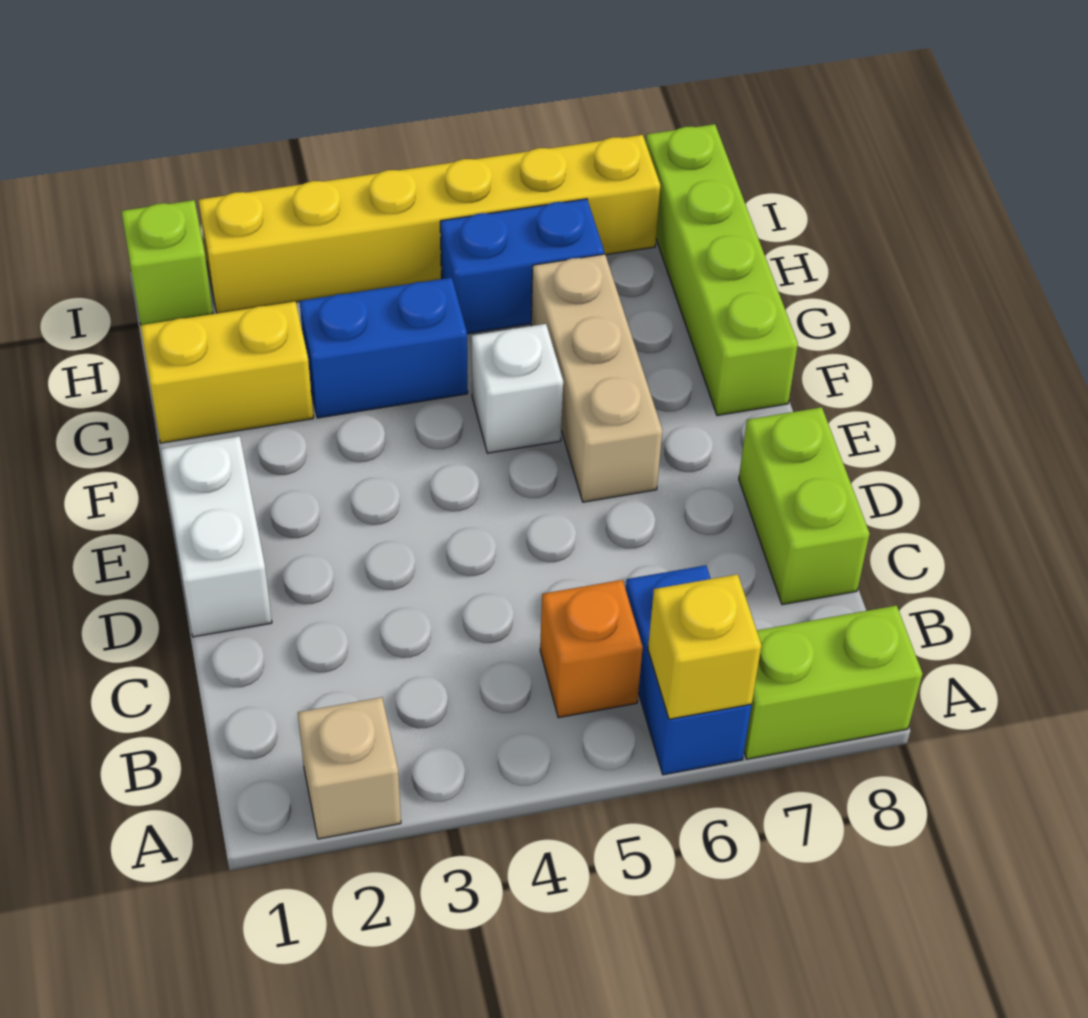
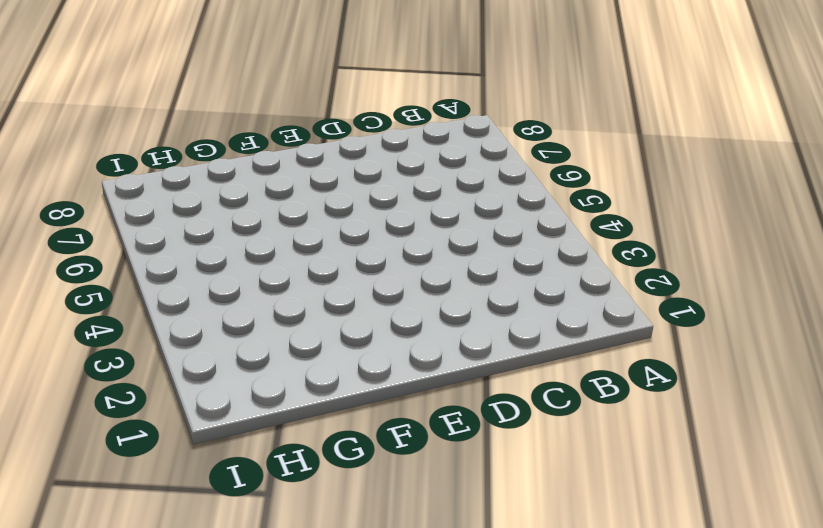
none -> tan brick A2 level 1
none -> blue brick A6:B6 level 1
none -> lime brick A7:A8 level 1

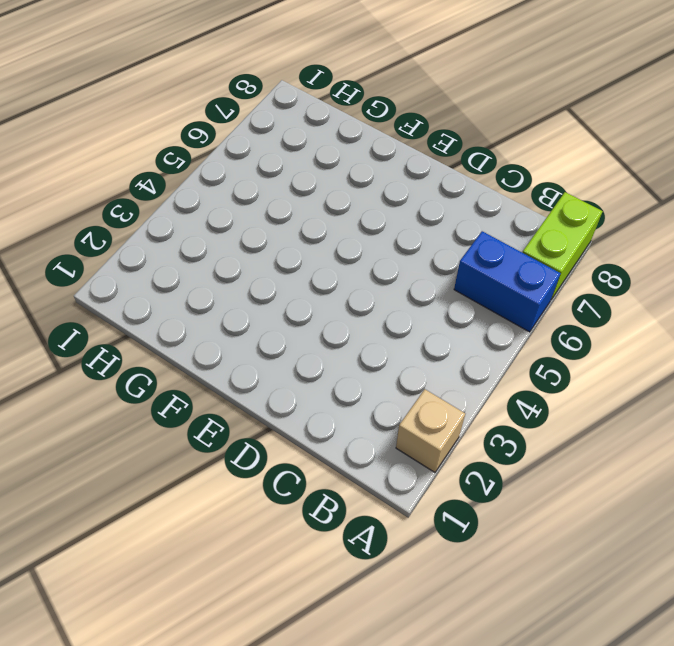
none -> orange brick B5 level 1
none -> lime brick C8:D8 level 1
none -> white brick D1:E1 level 1

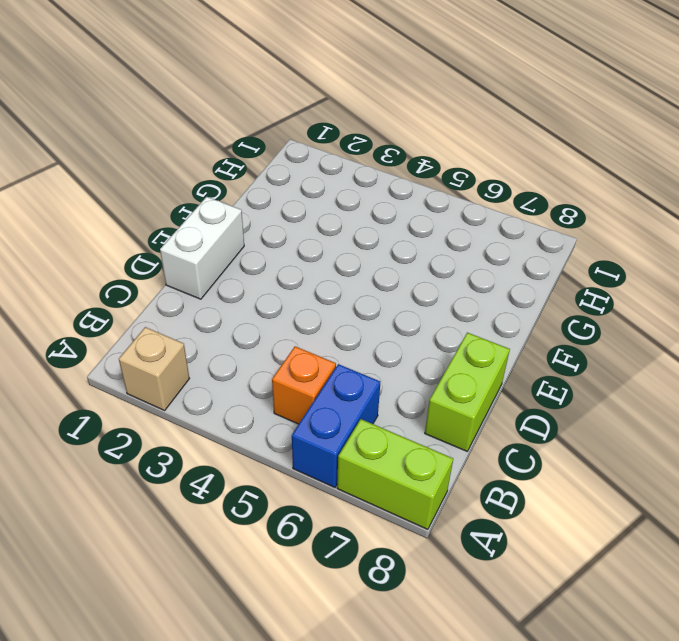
none -> tan brick E6:G6 level 1
none -> white brick F5 level 1
none -> lime brick F8:I8 level 1

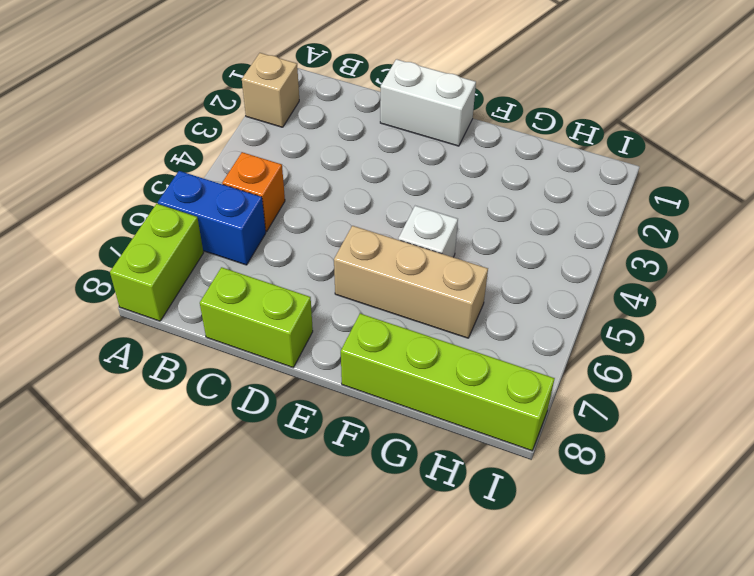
none -> yellow brick G1:G2 level 1
none -> blue brick G3:G4 level 1
none -> blue brick H5:H6 level 1

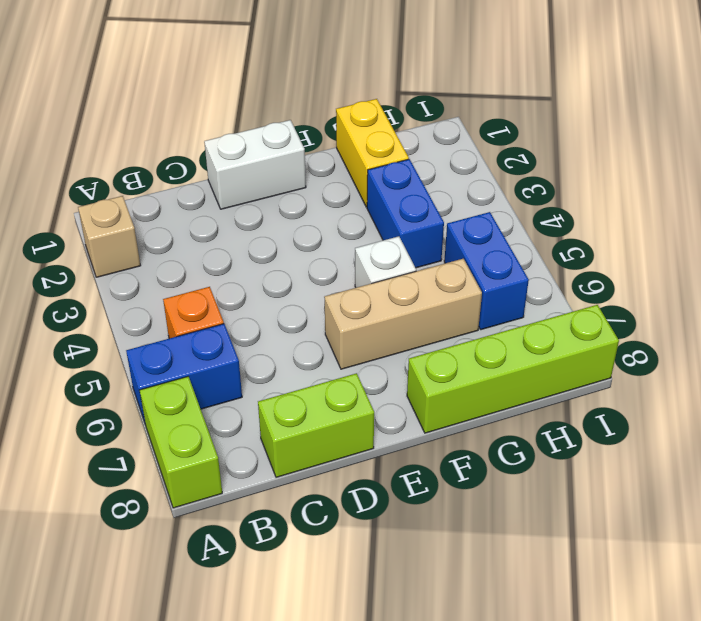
none -> lime brick I1 level 1
none -> yellow brick I2:I7 level 1
none -> yellow brick A6 level 2

